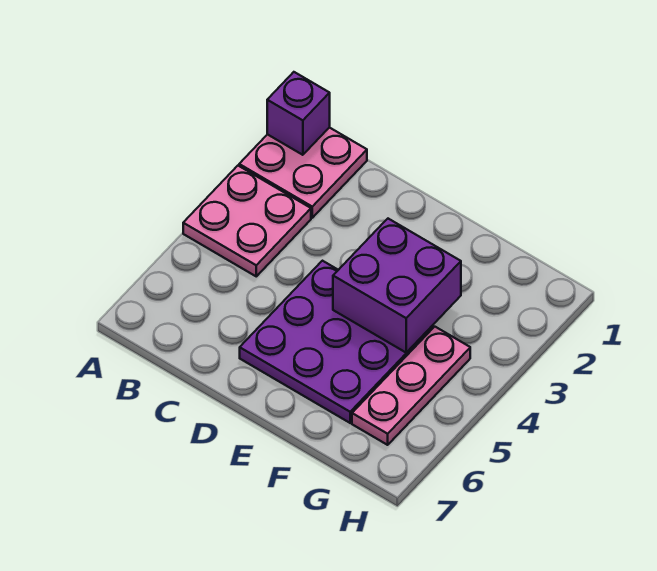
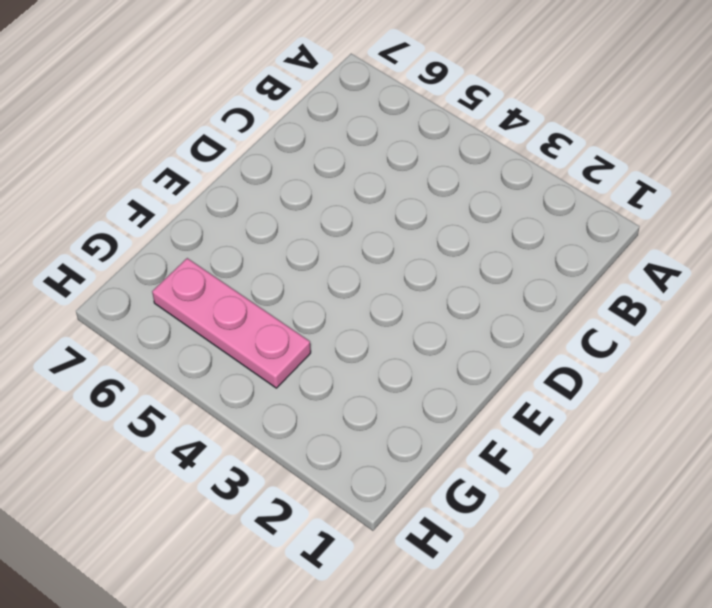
none -> pink plate A1:B2 level 1
none -> pink plate A3:B4 level 1

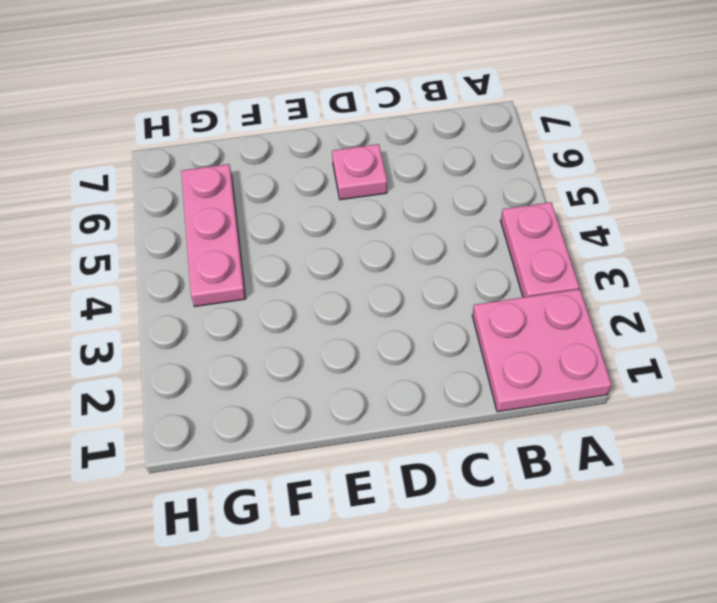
pink plate A3:A4 level 1 -> pink plate A3:B4 level 1
pink plate D6 level 1 -> purple plate D4:F6 level 1
none -> purple brick A1 level 2
none -> purple brick E3:F4 level 2

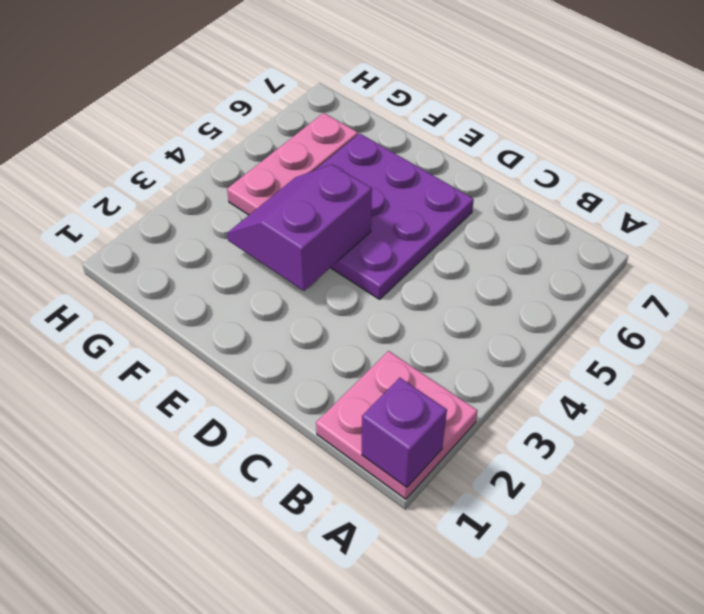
purple slope E3:F4 level 2 top E -> purple brick E3:F4 level 2
none -> pink plate A3:B4 level 1

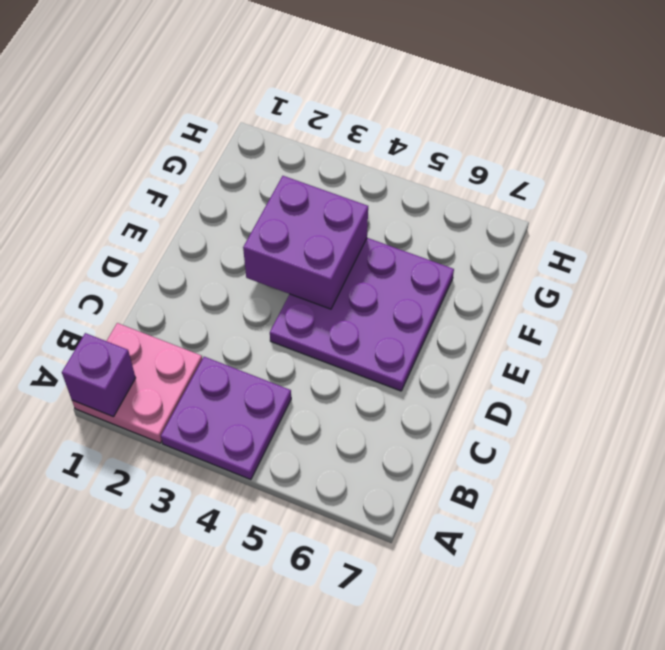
purple plate A3:B4 level 1 -> pink plate A3:B4 level 1
none -> pink plate G4:G6 level 1

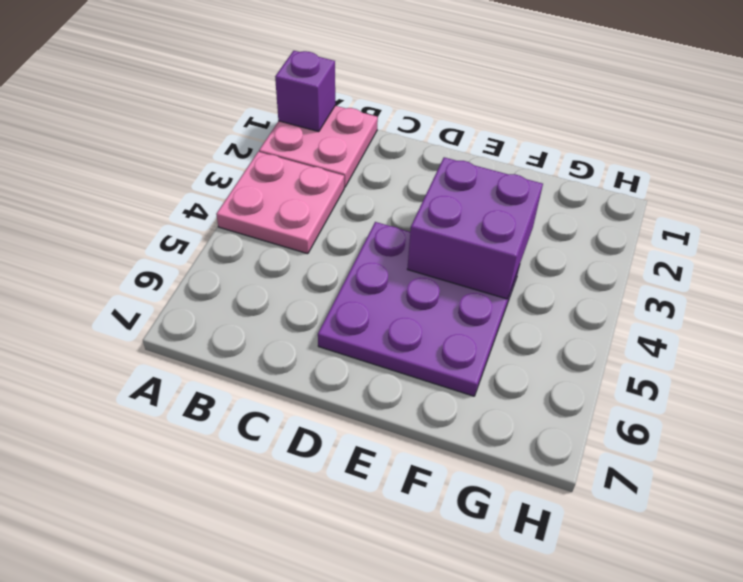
none -> pink plate G4:G6 level 1

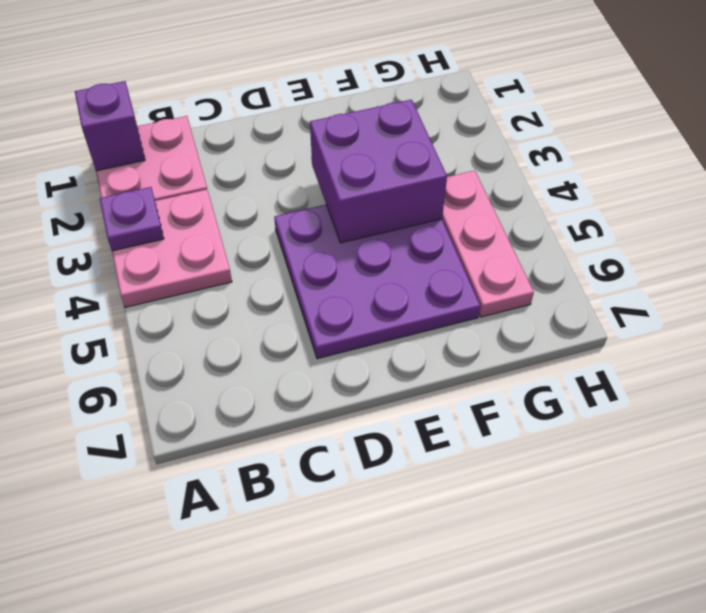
purple plate A3 level 2 -> none

